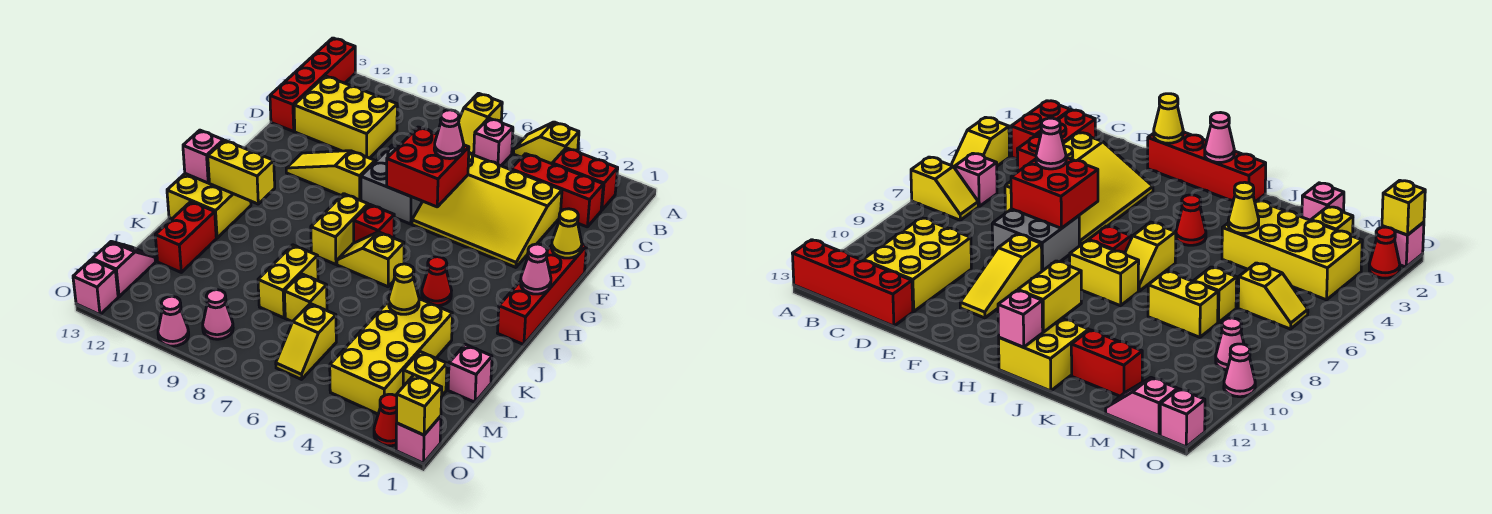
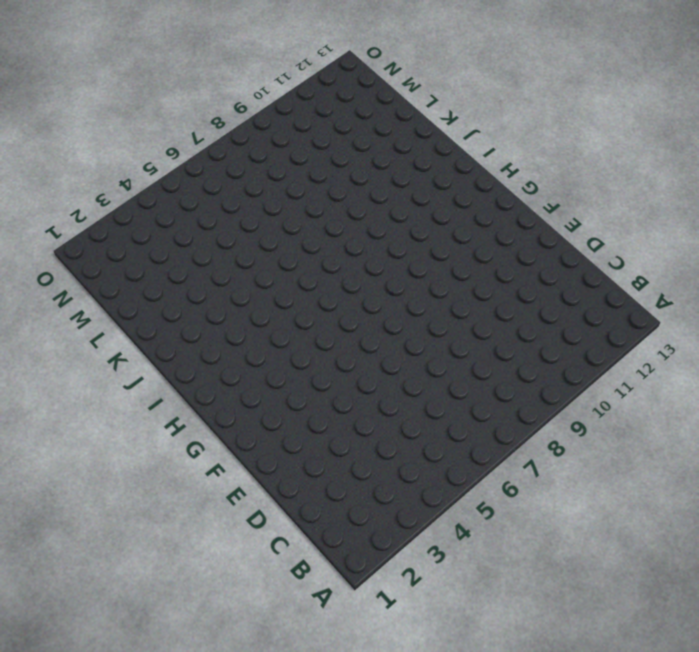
none -> yellow slope A4:A5 level 1 top 4
none -> yellow slope A7:B7 level 1 top A
none -> red brick A13:D13 level 1
none -> red brick B2:B3 level 1

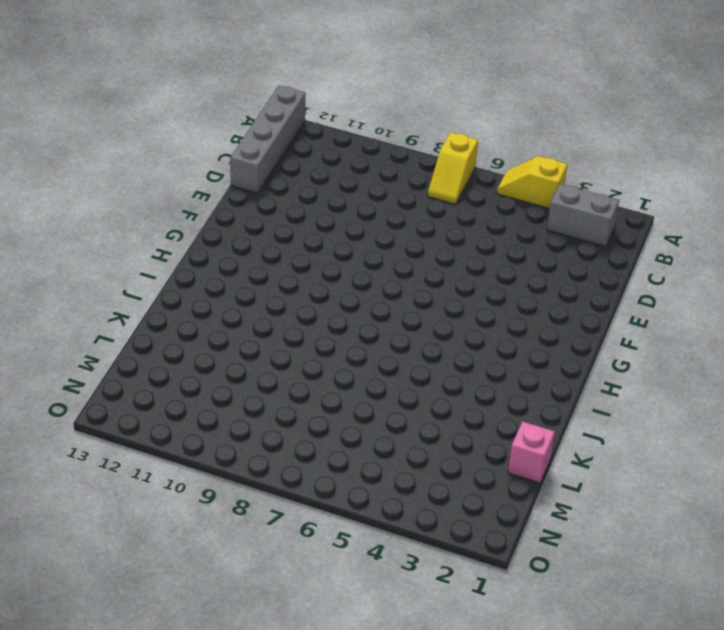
grey brick A13:D13 level 1 -> red brick A13:D13 level 1
grey brick B2:B3 level 1 -> red brick B2:B3 level 1
none -> pink brick B6 level 1
none -> red brick C2:C4 level 1
none -> yellow brick C10:D12 level 1
none -> yellow slope D3:F6 level 1 top D

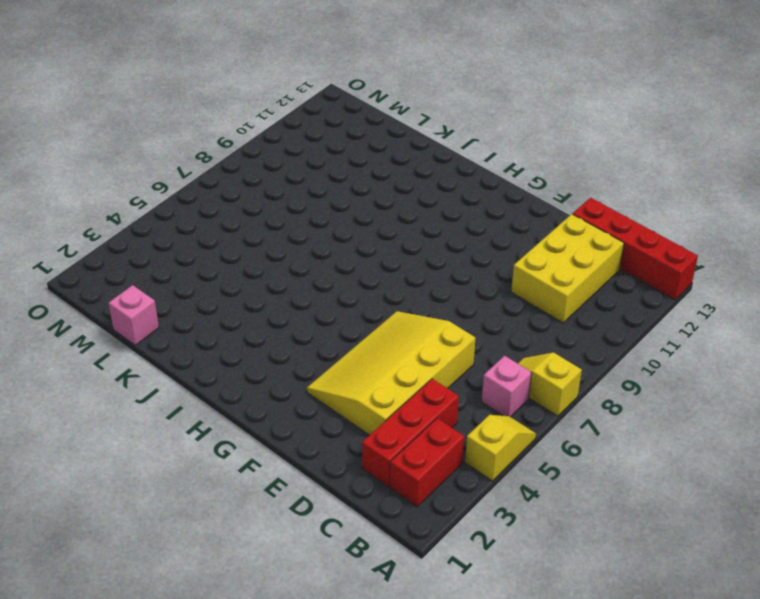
none -> grey brick E7:F8 level 1
none -> red brick F1:I1 level 1
none -> yellow slope F9:F11 level 1 top 9
none -> red brick H7 level 1

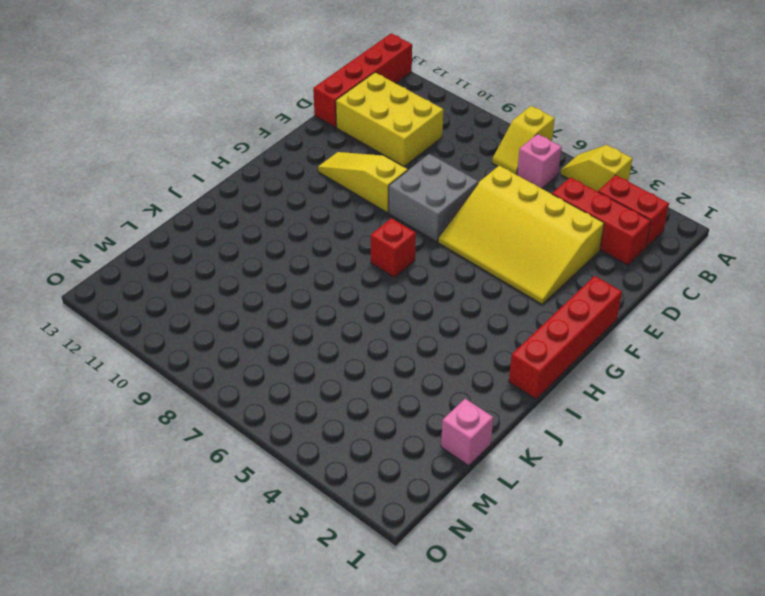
none -> yellow brick H8:I8 level 1
none -> red cone I4 level 1
none -> yellow slope I6:I7 level 1 top 6
none -> yellow brick I12:J13 level 1

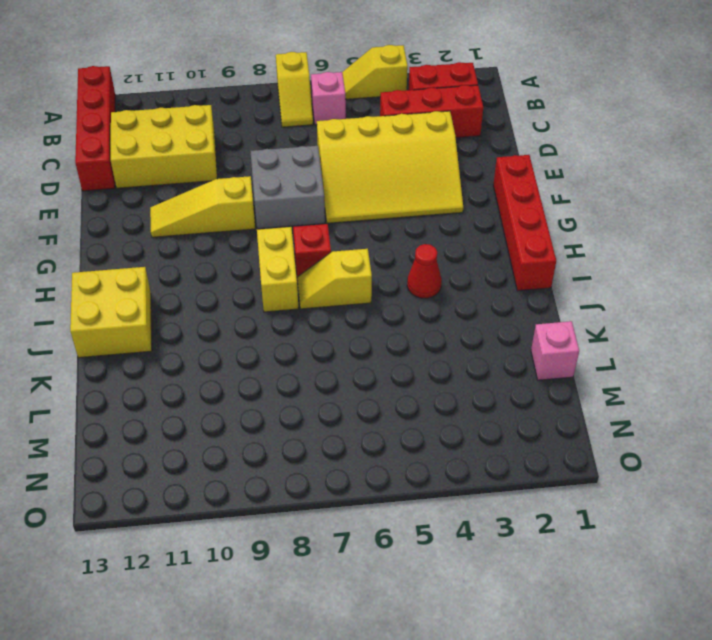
none -> yellow brick K3:N4 level 1
none -> yellow brick K8:L8 level 1
none -> red brick K12:L12 level 1
none -> yellow brick L7 level 1

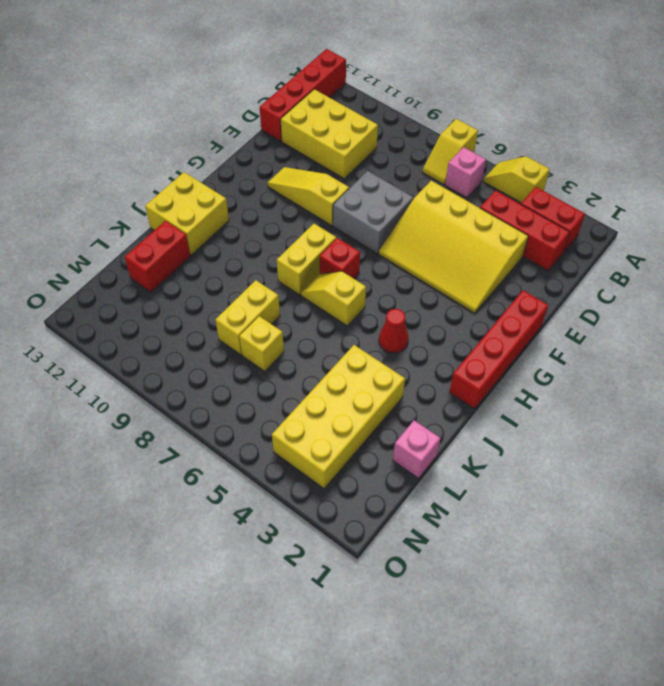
none -> yellow brick M2 level 1
none -> yellow slope M6:N6 level 1 top M
none -> pink slope M13:N13 level 1 top N
none -> pink cone N9 level 1

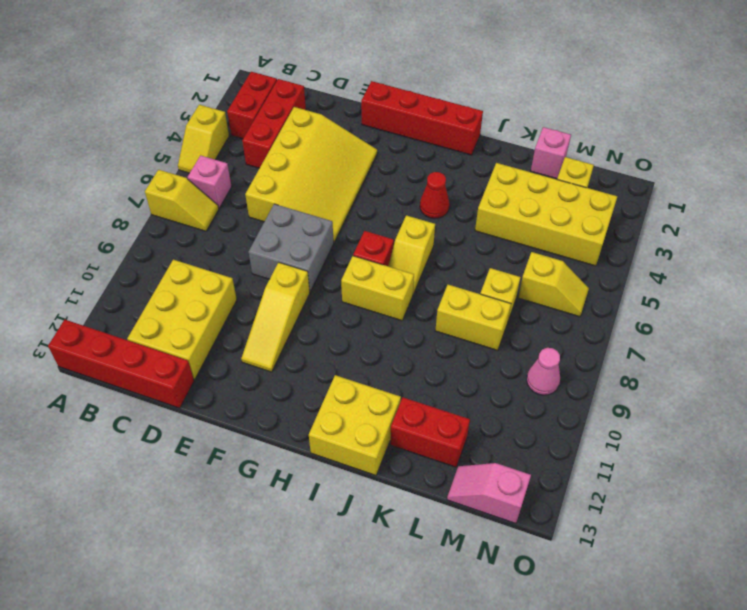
none -> pink brick O1 level 1
none -> red cone O2 level 1
none -> pink cone O10 level 1
none -> pink brick O13 level 1

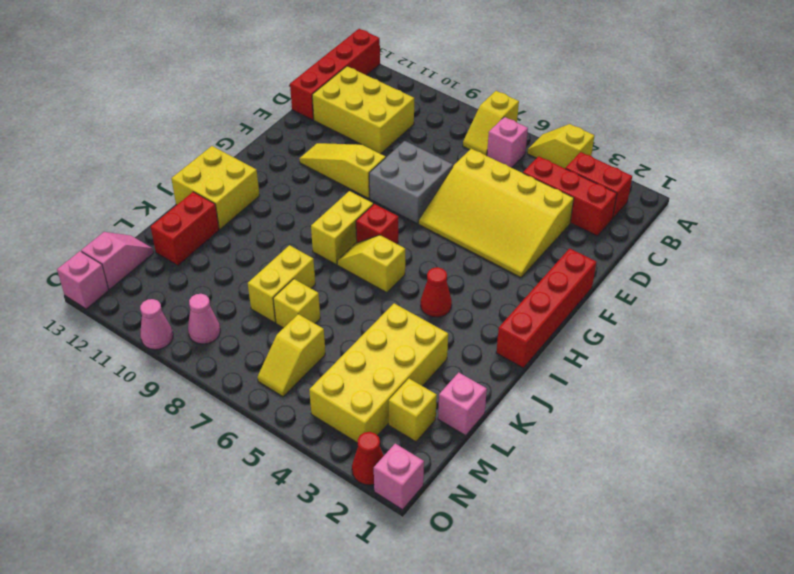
none -> red brick E6:F7 level 2
none -> yellow cone F1 level 2
none -> pink cone H1 level 2
none -> yellow brick I11:I12 level 2

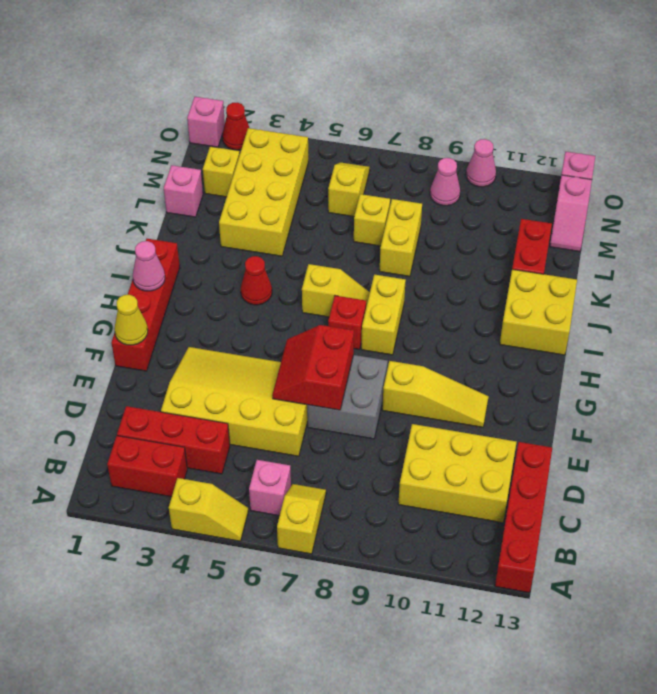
red slope E6:F7 level 2 top 7 -> red brick E6:F7 level 2
none -> yellow brick I11:I12 level 2
none -> pink brick I13 level 2
none -> yellow cone K4 level 2
none -> yellow brick O1 level 2

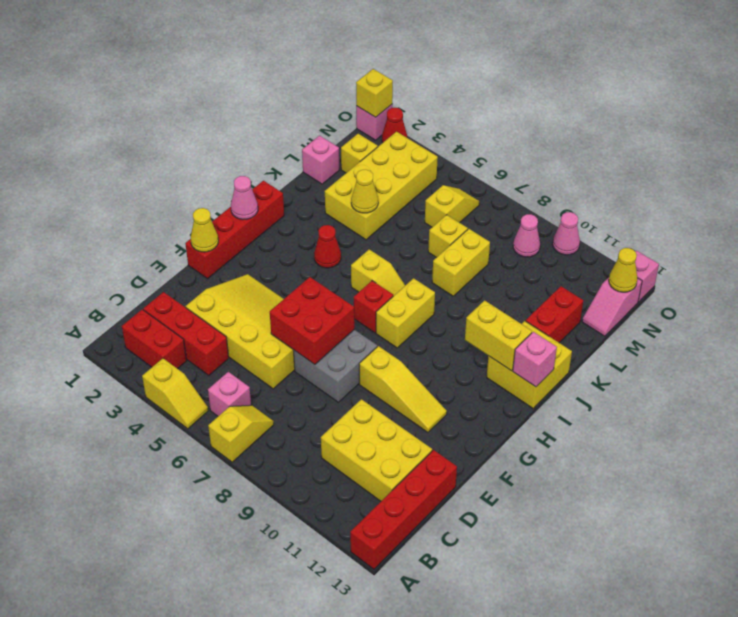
yellow cone N13 level 2 -> none
none -> pink cone E6 level 3

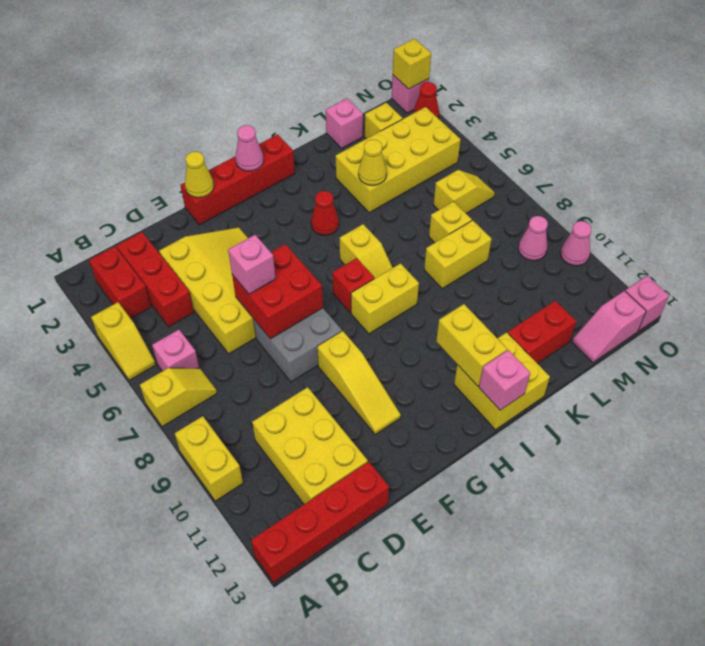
yellow brick A9:A10 level 1 -> none
pink brick E6 level 3 -> pink cone E6 level 3

